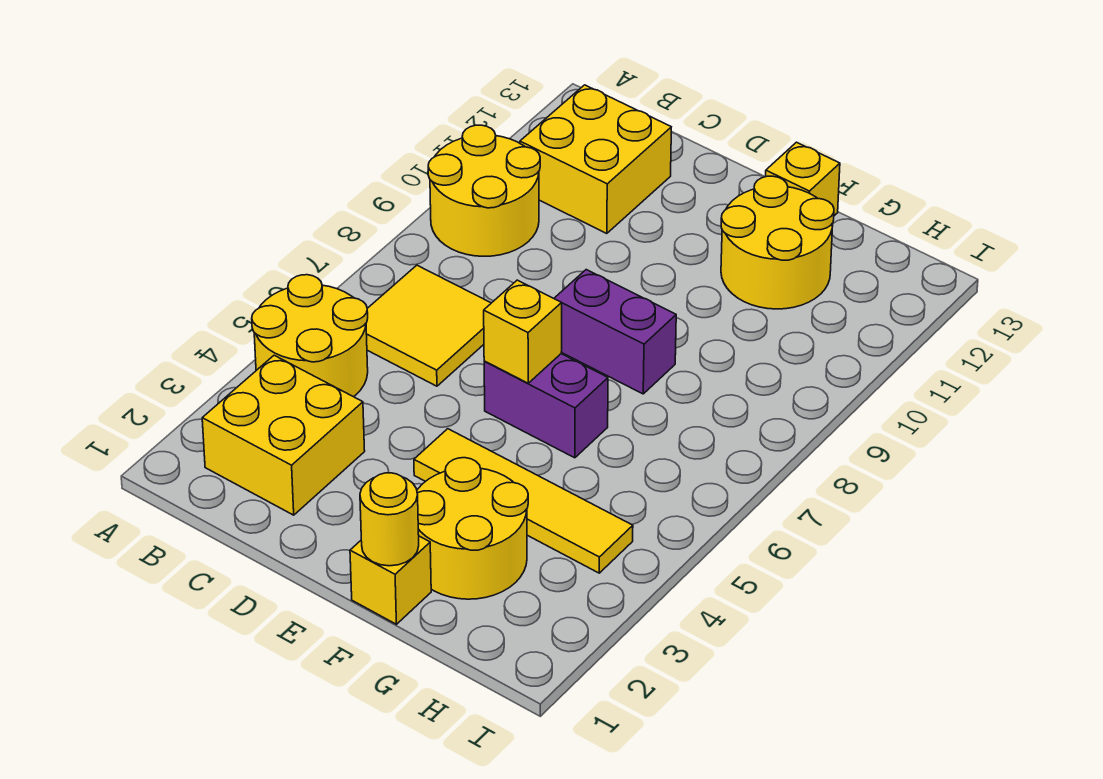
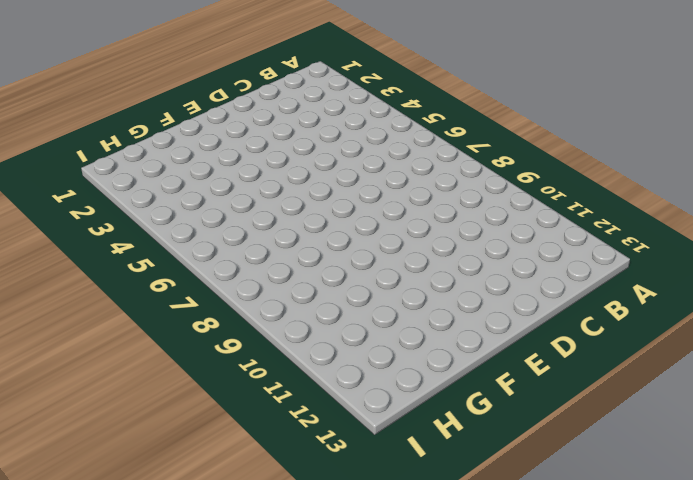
none -> yellow round brick A4:B5 level 1
none -> yellow round brick A9:B10 level 1
none -> yellow brick B2:C3 level 1

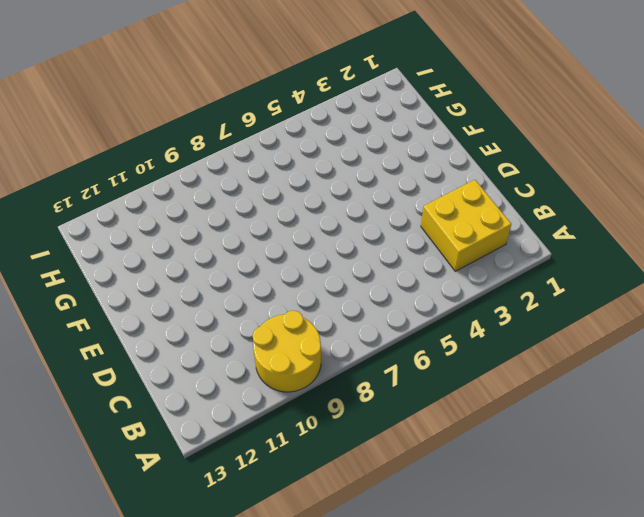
none -> yellow round brick A4:B5 level 1
none -> yellow tile B6:C7 level 1
none -> yellow brick B11:C12 level 1

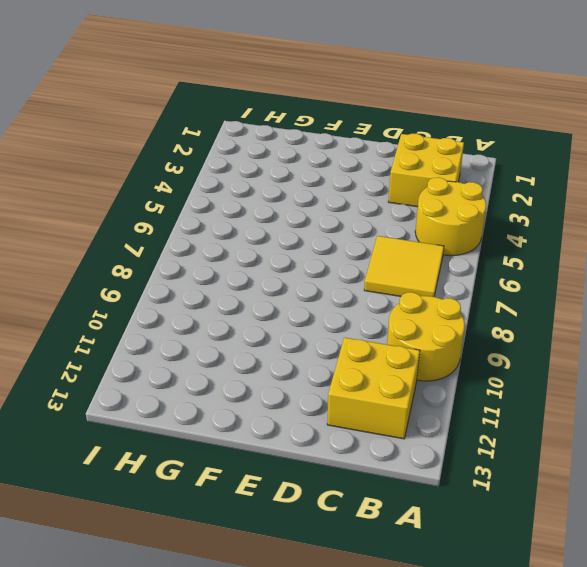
none -> yellow tile E4:H4 level 1
none -> purple brick E6:F6 level 1
none -> purple brick E8:F8 level 1

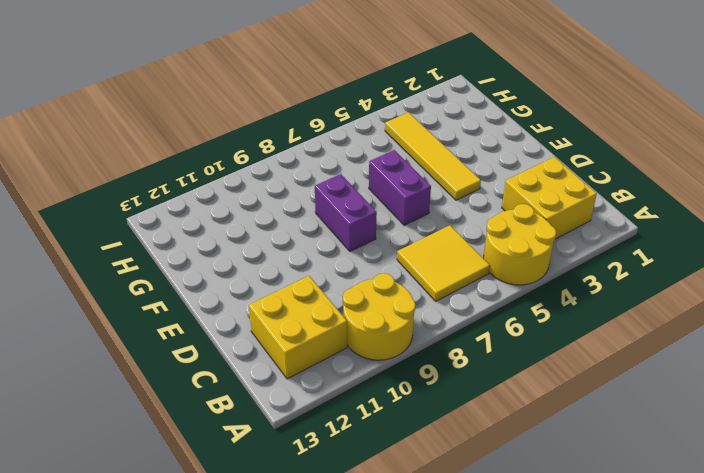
none -> yellow brick F1 level 1
none -> yellow round brick F2:G3 level 1
none -> yellow round brick F11:G12 level 1

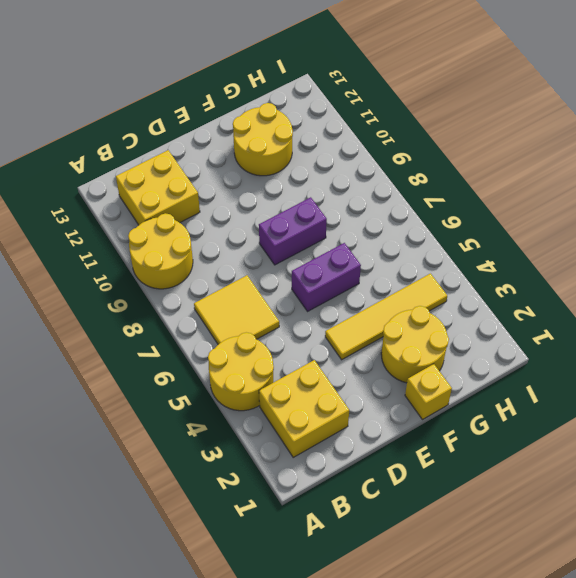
none -> yellow brick F13 level 1
none -> yellow brick E6 level 2
none -> yellow round brick F1 level 2

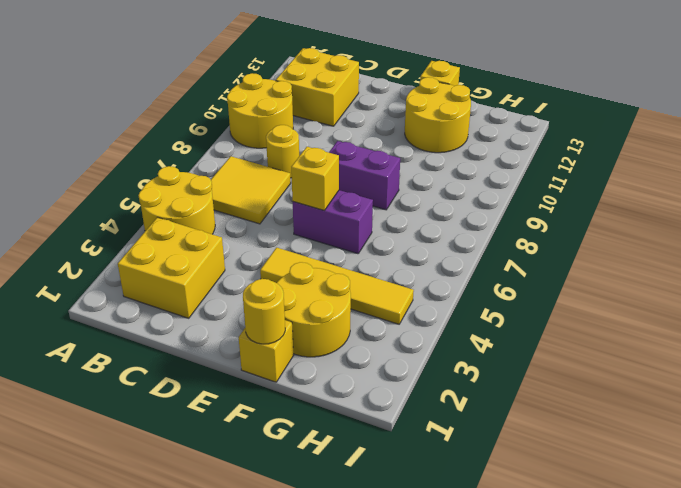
yellow round brick C8 level 1 -> none

